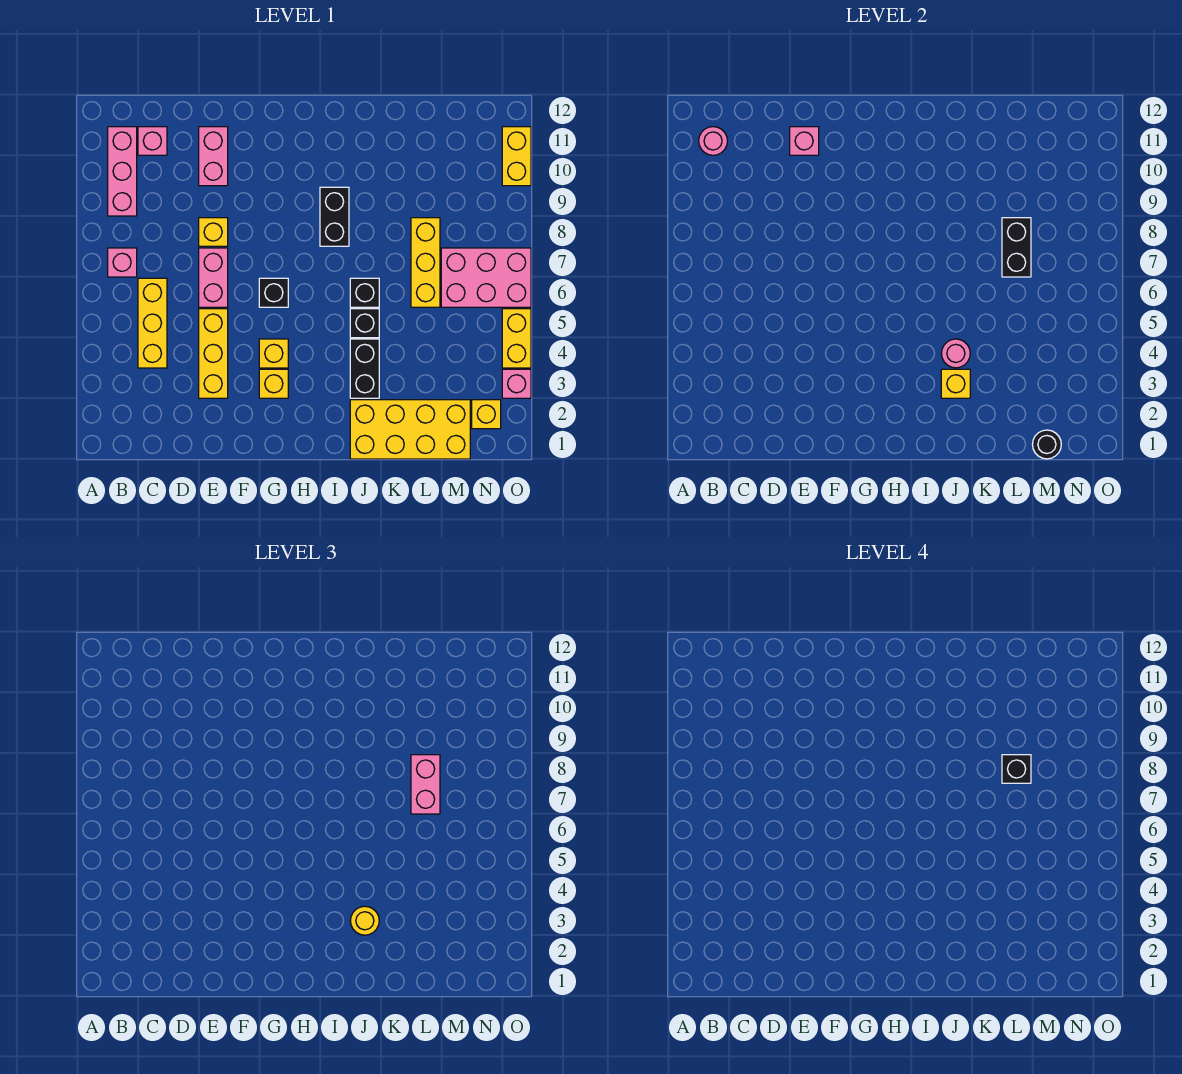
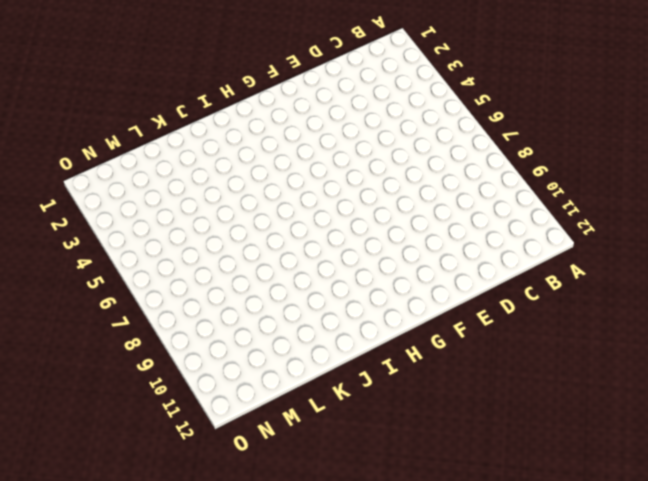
none -> pink brick B7 level 1
none -> pink brick B9:B11 level 1
none -> yellow brick C4:C6 level 1
none -> pink brick C11 level 1

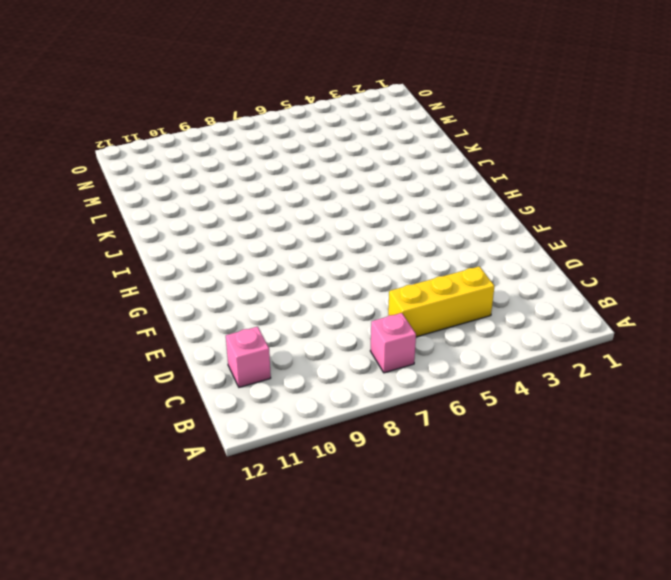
none -> pink brick B9:B11 level 1
none -> yellow brick E3:E5 level 1
none -> pink brick E6:E7 level 1
none -> yellow brick E8 level 1

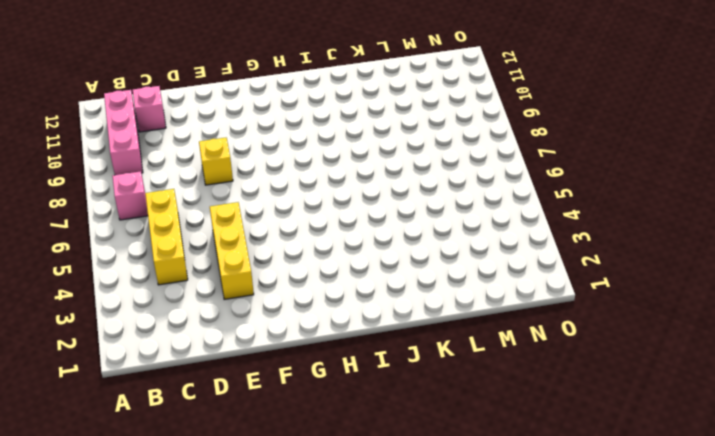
none -> pink brick E6:E7 level 1
none -> pink brick E10:E11 level 1
none -> yellow brick G3 level 1
none -> yellow brick G4 level 1

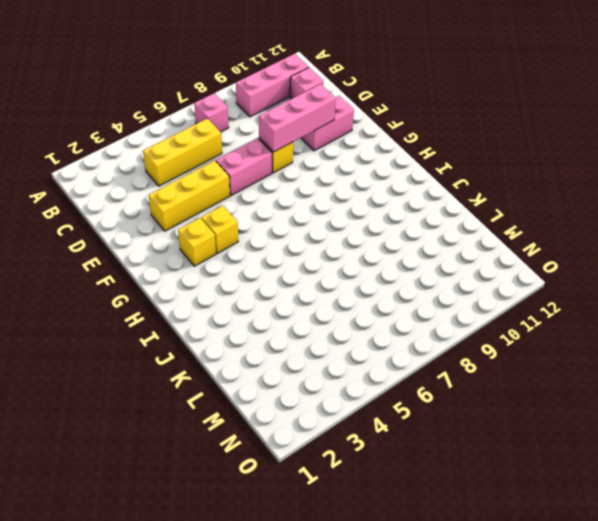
pink brick E8:E10 level 2 -> none
none -> black brick G6 level 1
none -> black brick I8:I9 level 1
none -> yellow brick J1:M2 level 1
none -> black brick J3:J4 level 1

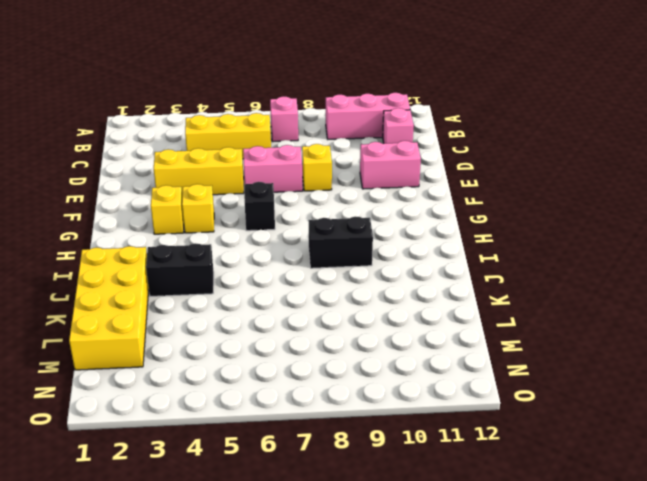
none -> black brick J5 level 1
none -> black brick J6 level 1
none -> yellow brick L6:L8 level 1
none -> pink brick M6:O7 level 1

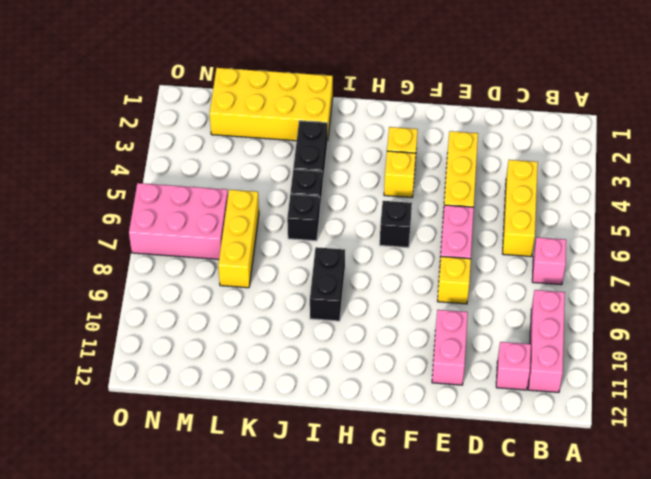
none -> yellow brick N2 level 1
none -> pink brick O3 level 1
none -> yellow brick O4:O5 level 1
none -> yellow brick O10:O11 level 1

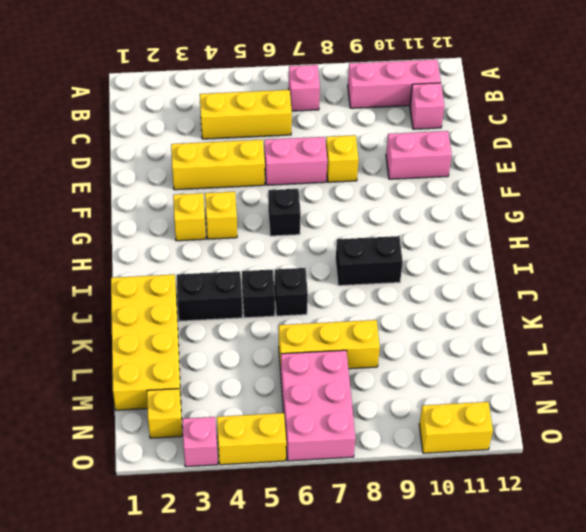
none -> pink round brick B11 level 2
none -> pink brick E11 level 2
none -> yellow brick J3 level 2
none -> pink round brick J4 level 2

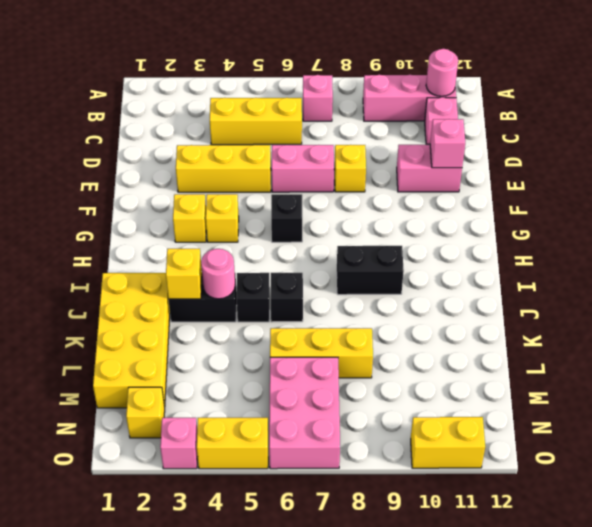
none -> black brick L7:L8 level 2
none -> black round brick M1 level 2
none -> yellow round brick J3 level 3
none -> pink brick L7:L8 level 3

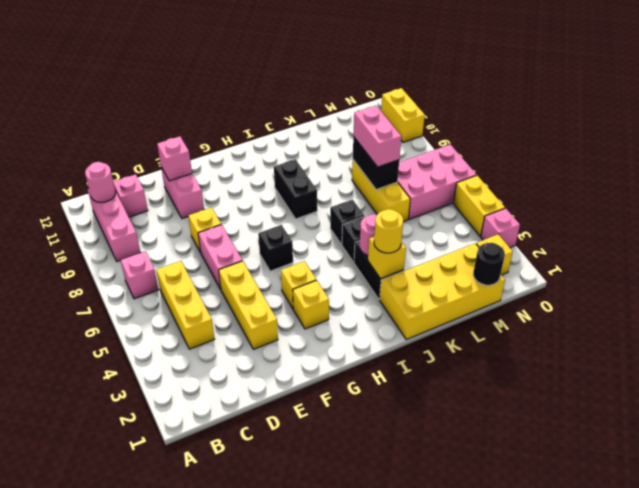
none -> black brick L8 level 4

